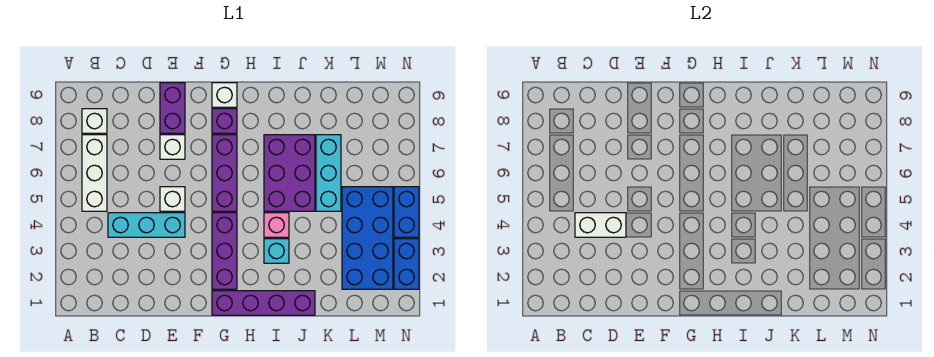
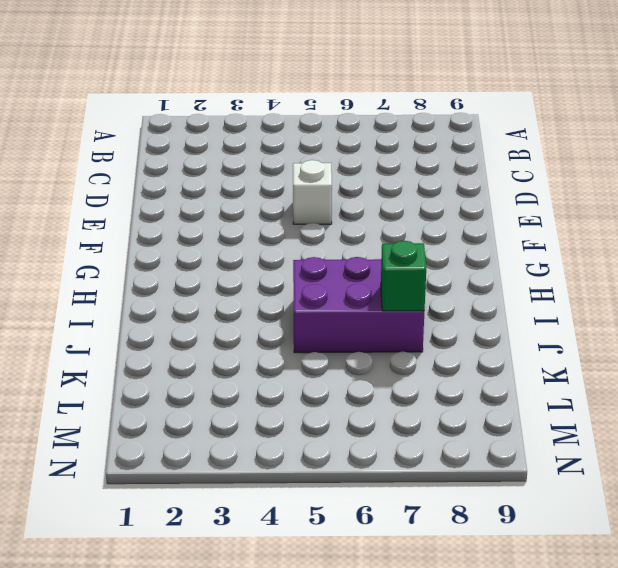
green brick J7 level 2 -> none
none -> white brick B5:B7 level 1
none -> white brick B8 level 1
none -> cyan brick C4:E4 level 1

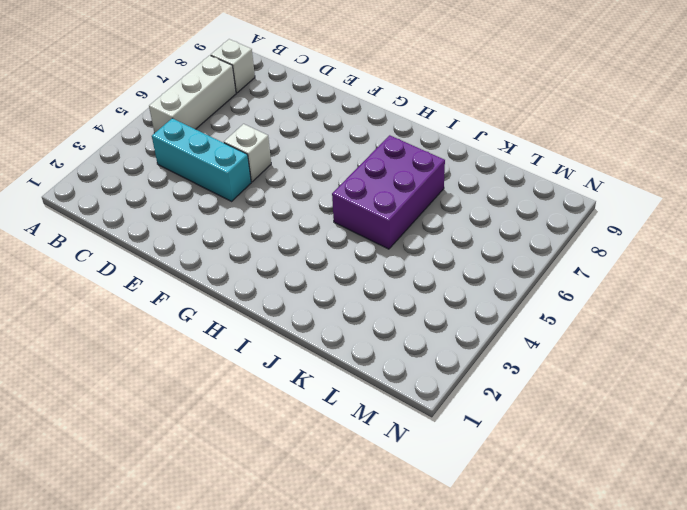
none -> white brick E7 level 1
none -> purple brick E8:E9 level 1
none -> purple brick G1:J1 level 1

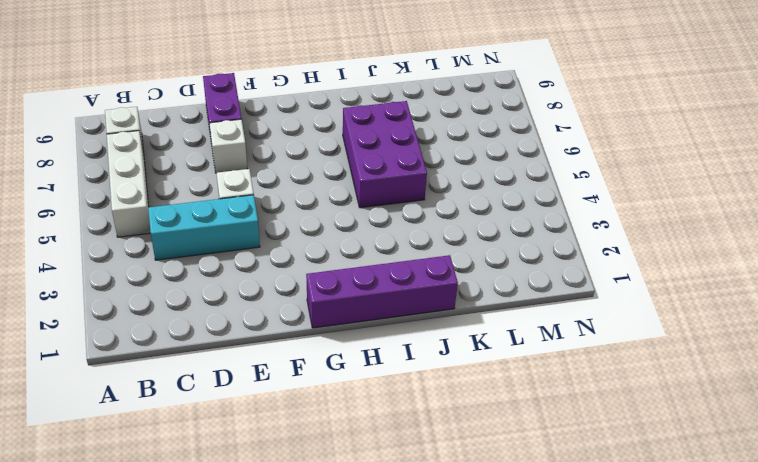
none -> purple brick G2:G4 level 1
none -> purple brick G5:G7 level 1
none -> purple brick G8 level 1

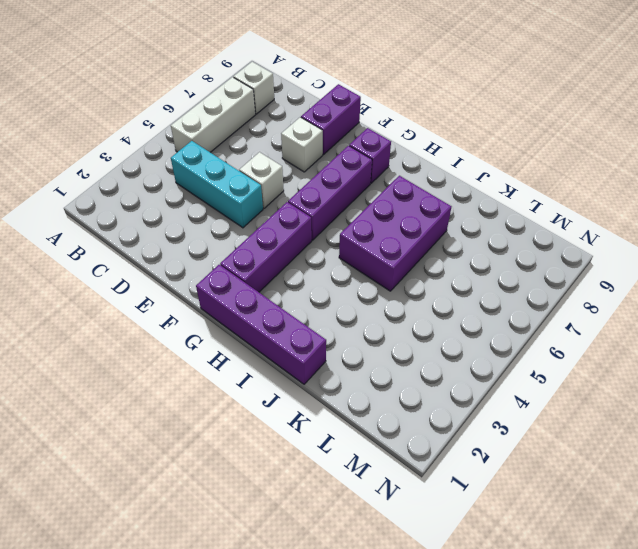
none -> white brick G9 level 1
none -> cyan brick I3 level 1
none -> pink brick I4 level 1

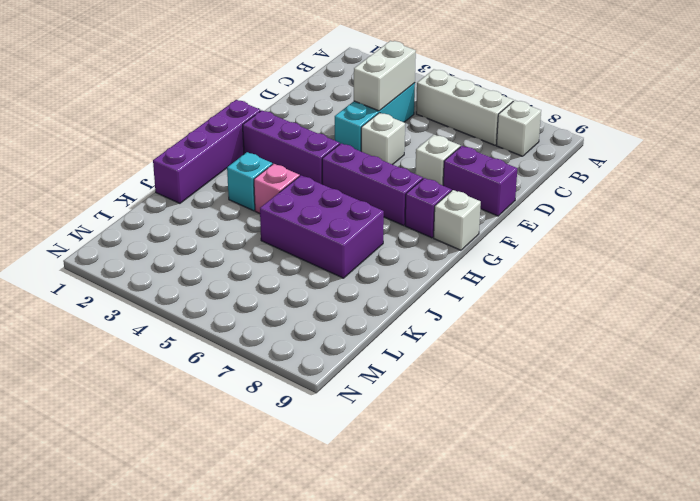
none -> cyan brick K5:K7 level 1
none -> blue brick L2:M5 level 1
none -> blue brick N2:N3 level 1

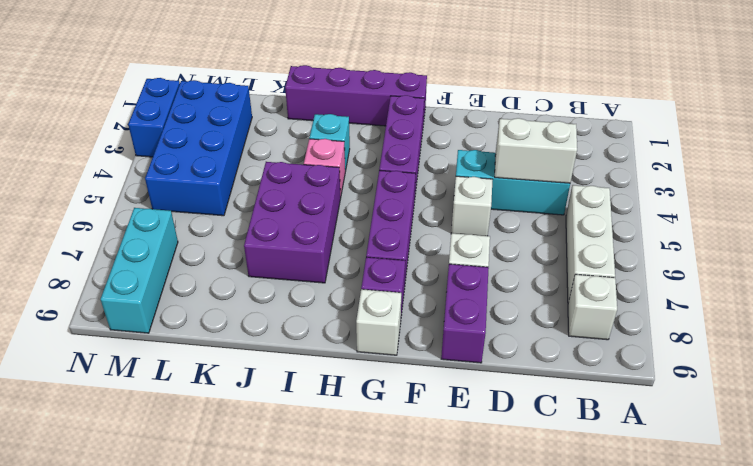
cyan brick M7:M9 level 1 -> cyan brick K5:K7 level 1
none -> blue brick N4:N5 level 1

